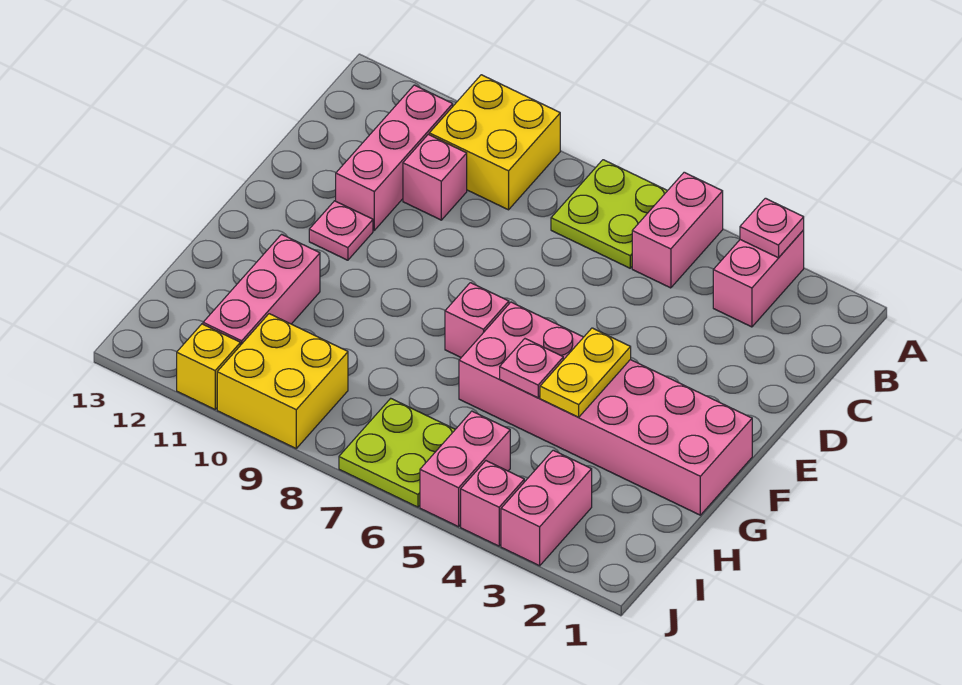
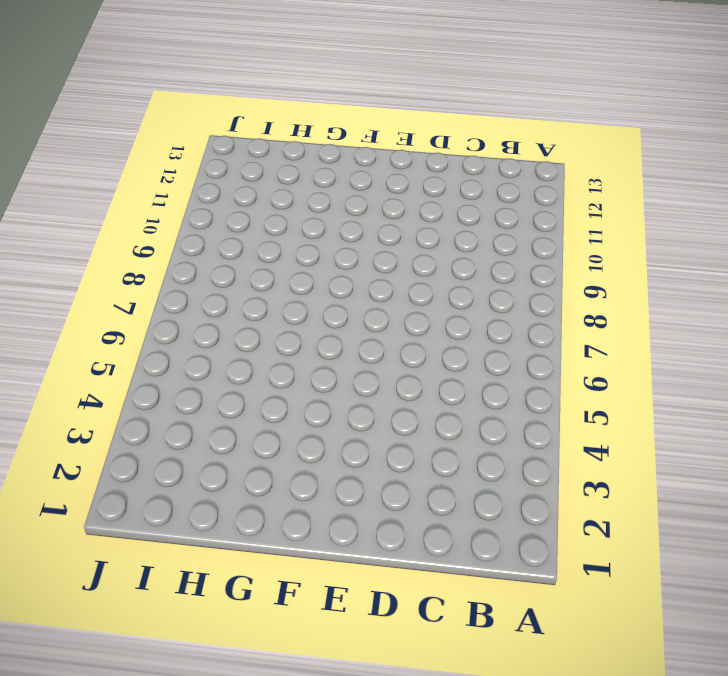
none -> pink brick A3:B3 level 1
none -> pink brick A5:B5 level 1
none -> lime plate A6:B7 level 1

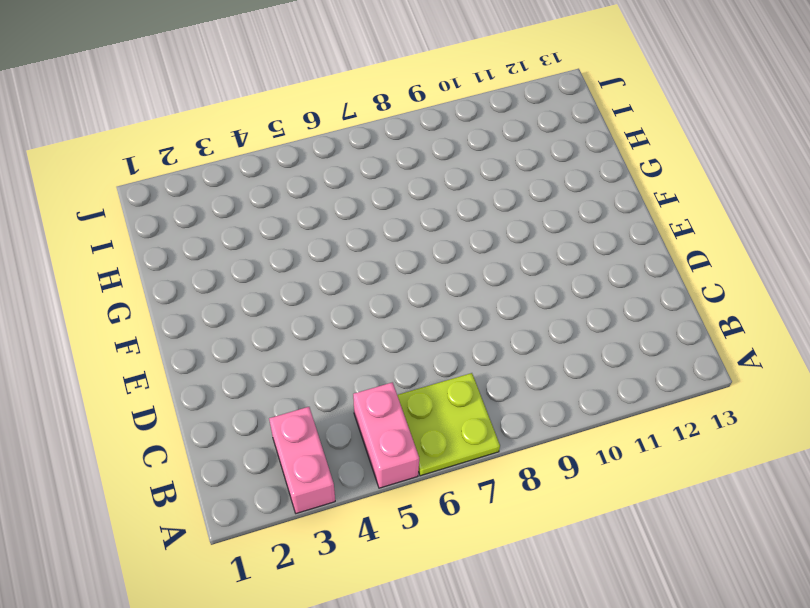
none -> yellow brick A9:B10 level 1
none -> pink brick B11:D11 level 1
none -> pink brick C10 level 1

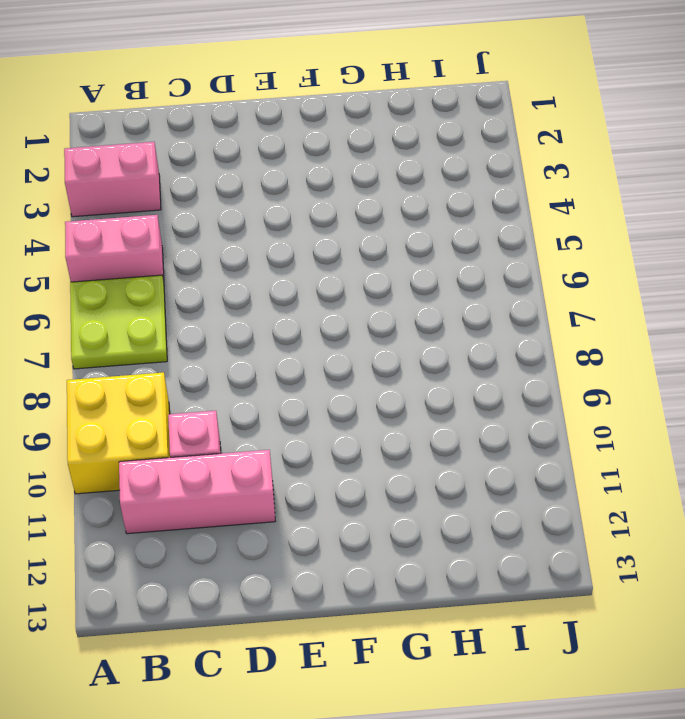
none -> pink plate E11 level 1
none -> pink brick F1:G6 level 1
none -> pink brick F7 level 1

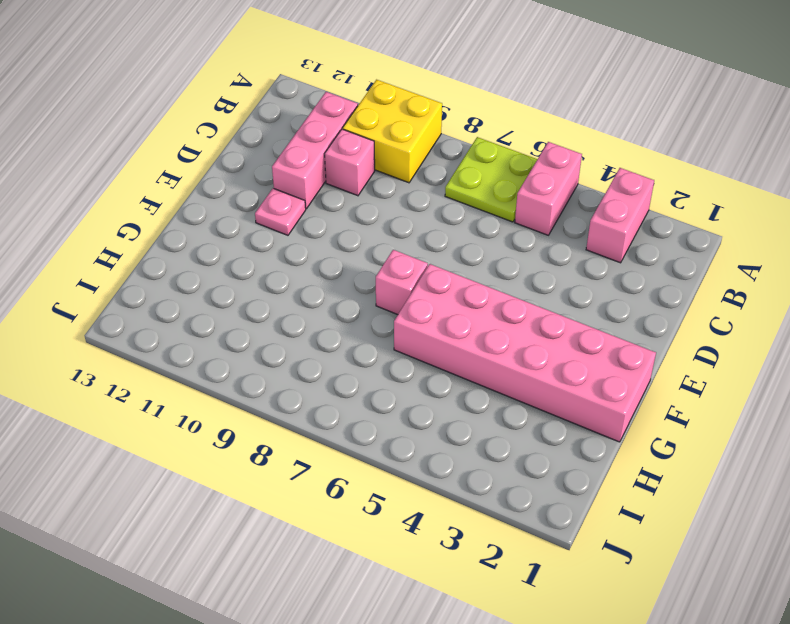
none -> pink brick G11:I11 level 1
none -> pink brick I3:J3 level 1
none -> pink brick I5:J5 level 1

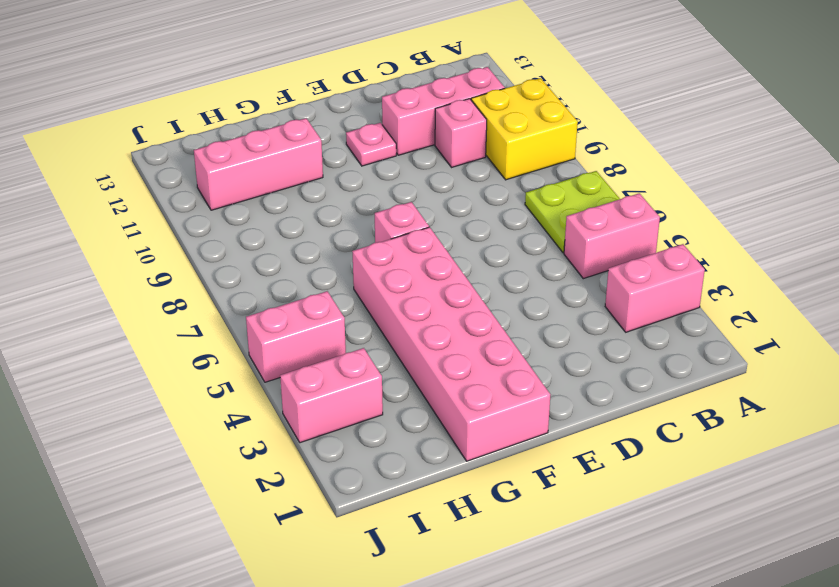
none -> lime plate I6:J7 level 1
none -> yellow brick I9:J10 level 1
none -> pink brick J4 level 1

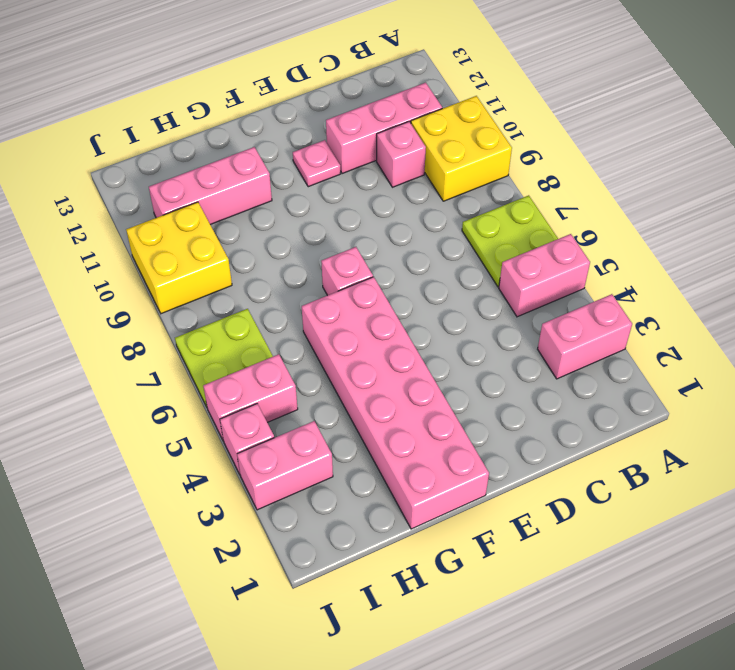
none -> yellow brick J11 level 1
none -> pink plate A3 level 2
none -> yellow plate F4:G4 level 2

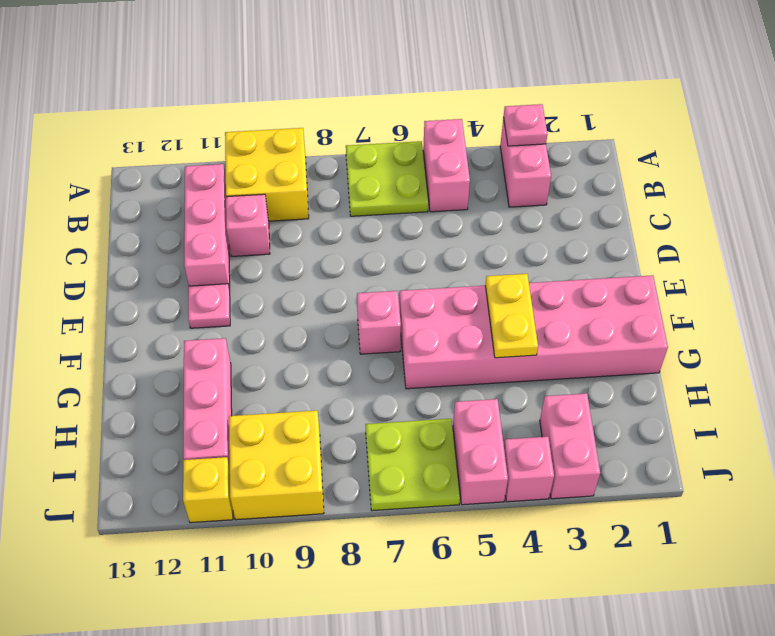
none -> pink plate G5 level 2

